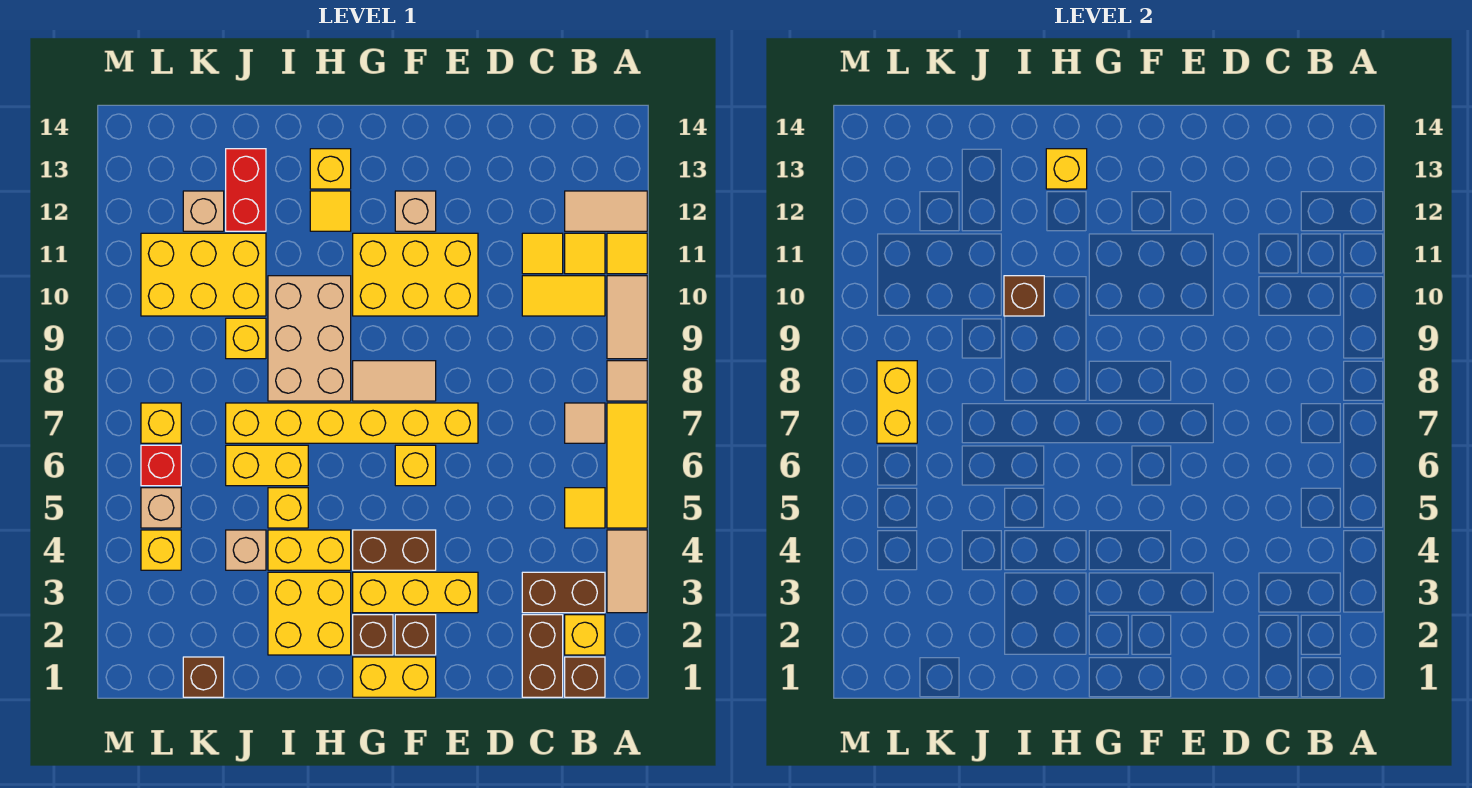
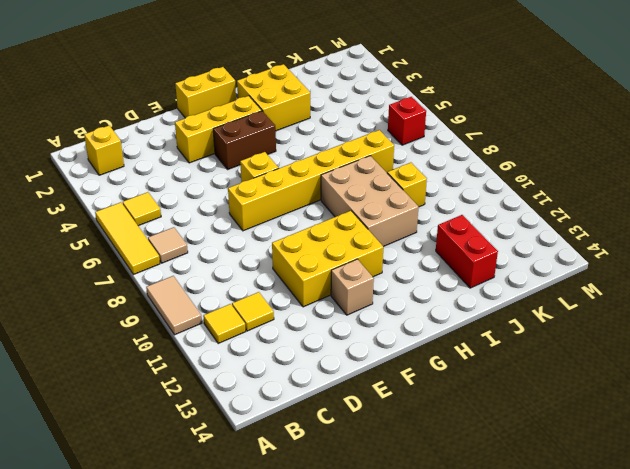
none -> tan tile A3:A4 level 1
none -> tan tile A8 level 1
none -> yellow tile A11 level 1
none -> tan tile A12:B12 level 1

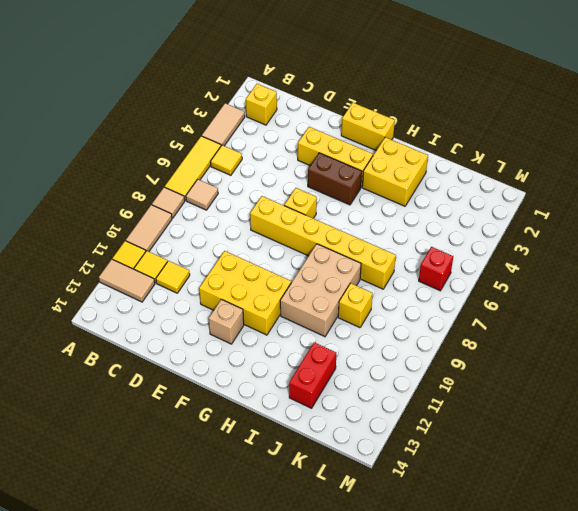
none -> brown brick B1 level 1
none -> brown brick B3:C3 level 1
none -> yellow tile B10:C10 level 1
none -> brown brick C1:C2 level 1

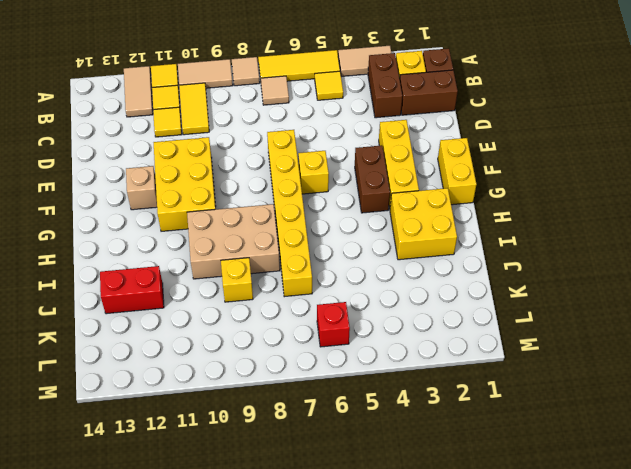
none -> brown brick F2 level 1
none -> tan tile F8:G8 level 1
none -> brown brick G2 level 1
none -> yellow brick H4:I4 level 1

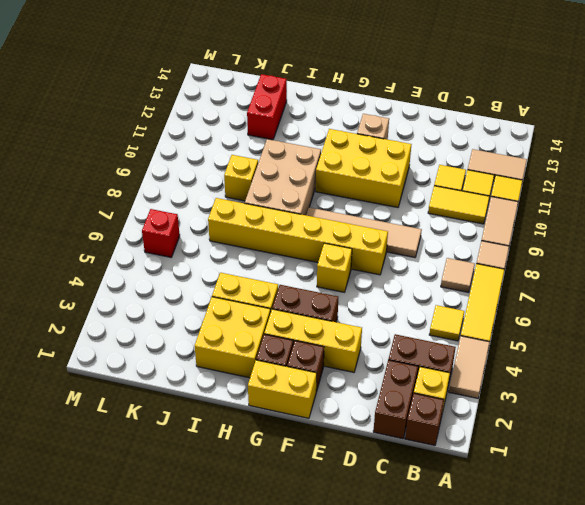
tan tile D8:G8 level 1 -> tan tile F8:G8 level 1
none -> yellow tile H12 level 1
none -> yellow brick H13 level 1
none -> yellow brick I5 level 1
none -> yellow brick I6:J6 level 1

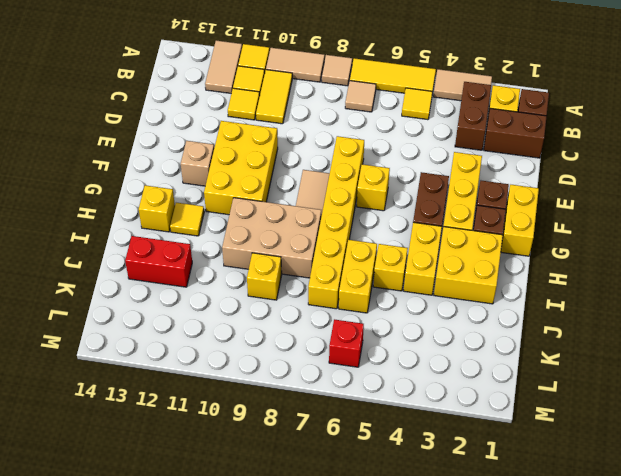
none -> tan brick J4 level 1
none -> yellow brick J10:L11 level 1
none -> brown brick K1 level 1
none -> tan brick K12 level 1

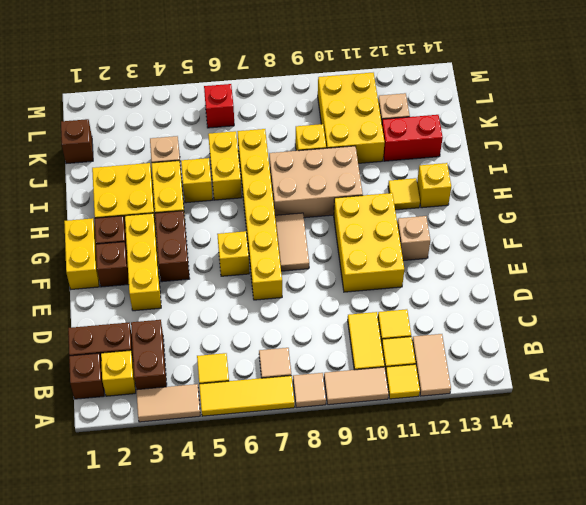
none -> yellow brick L4 level 1
none -> tan brick L5 level 1
none -> yellow brick L7 level 1
none -> yellow brick H13 level 2

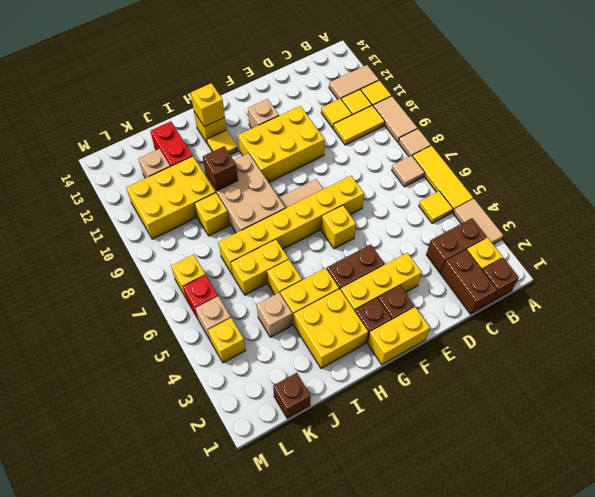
none -> yellow brick L7:L8 level 2

